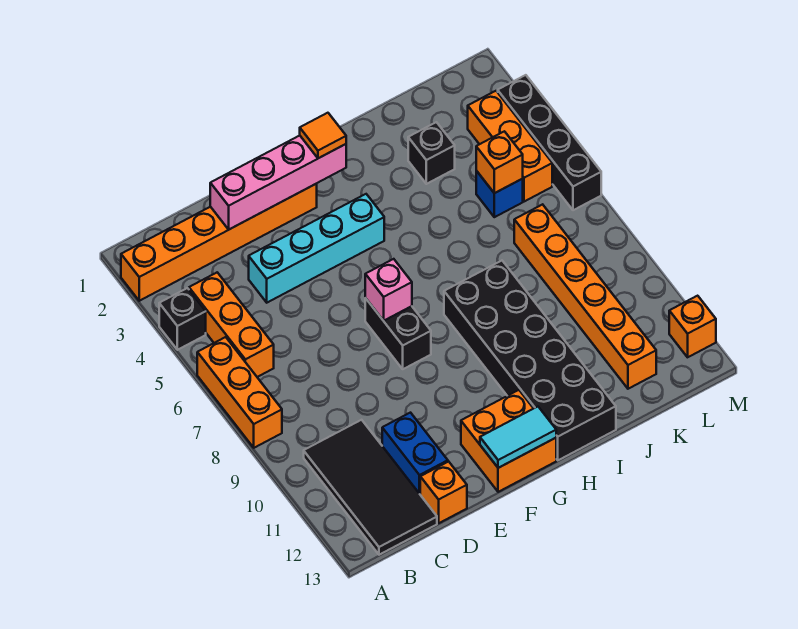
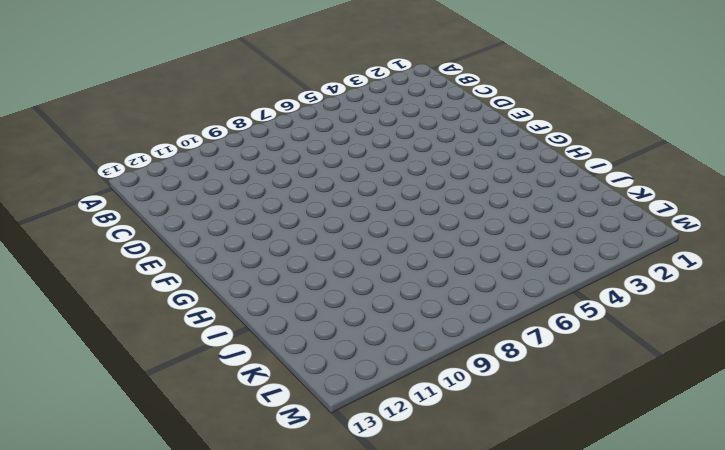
none -> orange brick A2:F2 level 1
none -> black brick A4 level 1
none -> orange brick A6:A8 level 1

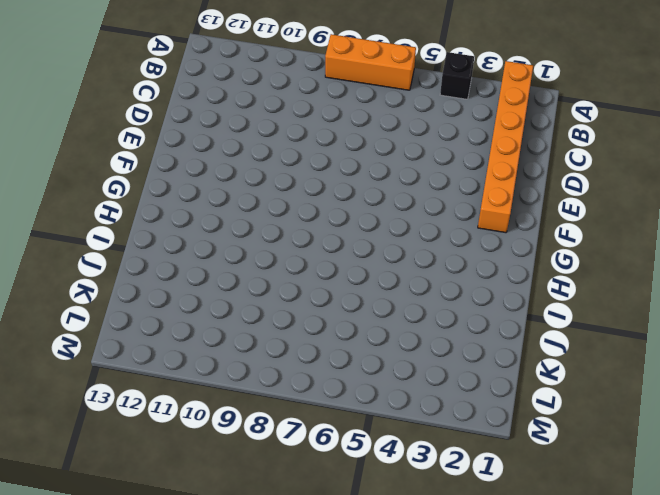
none -> orange brick B4:B6 level 1
none -> black tile B10:C13 level 1
none -> cyan brick D4:G4 level 1

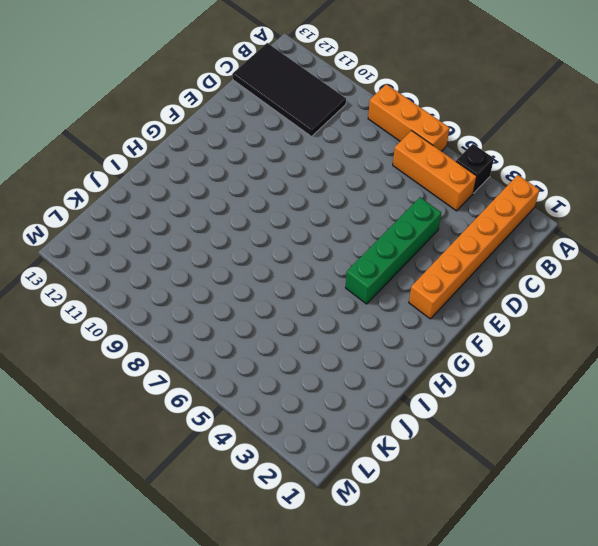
green brick D4:G4 level 1 -> cyan brick D4:G4 level 1
none -> blue brick D11:D12 level 1
none -> orange brick D13 level 1
none -> black brick F7:F8 level 1

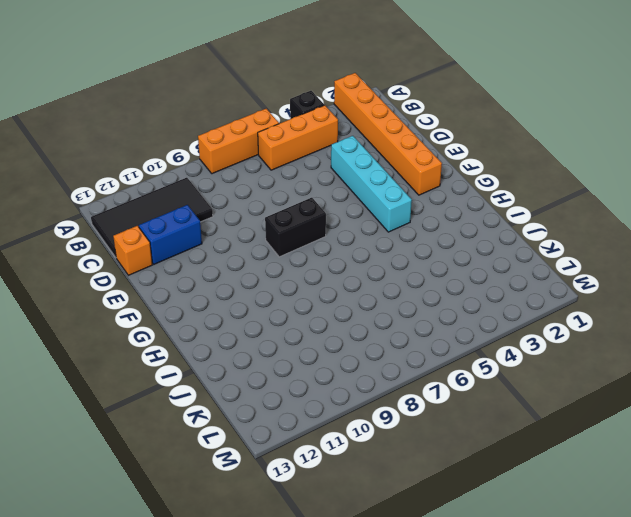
none -> orange brick F12:G13 level 1
none -> black brick H8:I13 level 1
none -> black brick J3 level 1

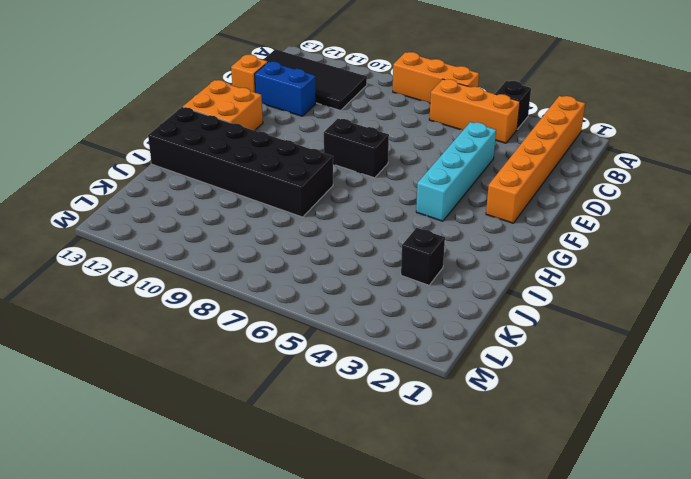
none -> blue brick K5 level 1
none -> orange brick K7:K12 level 1
none -> orange brick L3:L5 level 1

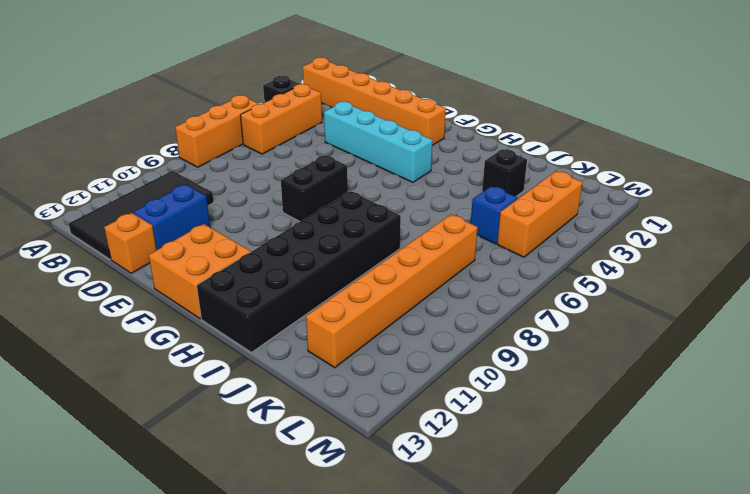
none -> black brick M3:M6 level 1
none -> orange brick M12 level 1
none -> pink brick D2:G2 level 2

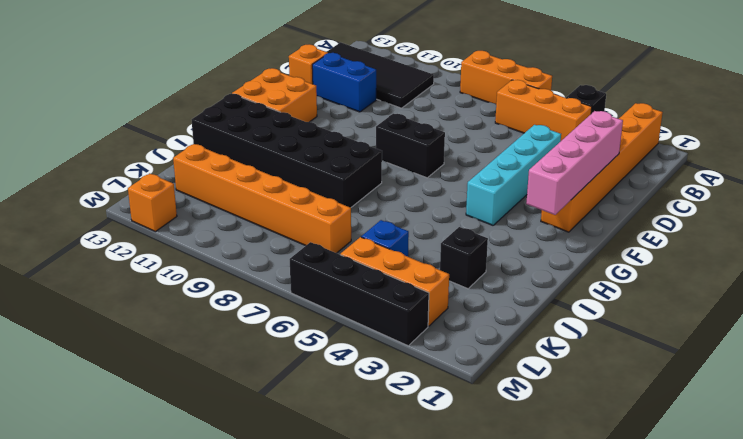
none -> pink brick F7 level 2
none -> cyan tile F13:G13 level 2
none -> orange brick K5 level 2

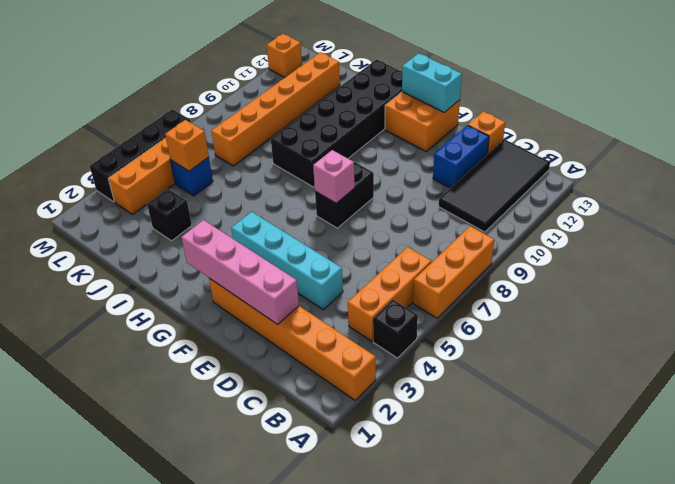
cyan brick F13:G13 level 2 -> cyan tile F13:G13 level 2
none -> orange tile G2 level 3

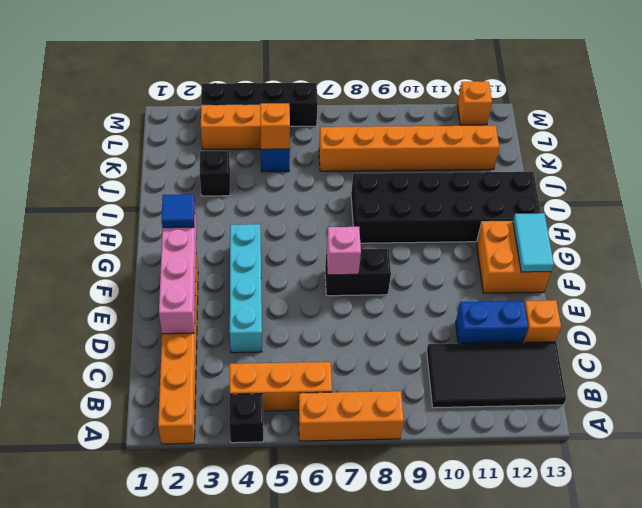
blue tile G2 level 3 -> orange tile G2 level 3

